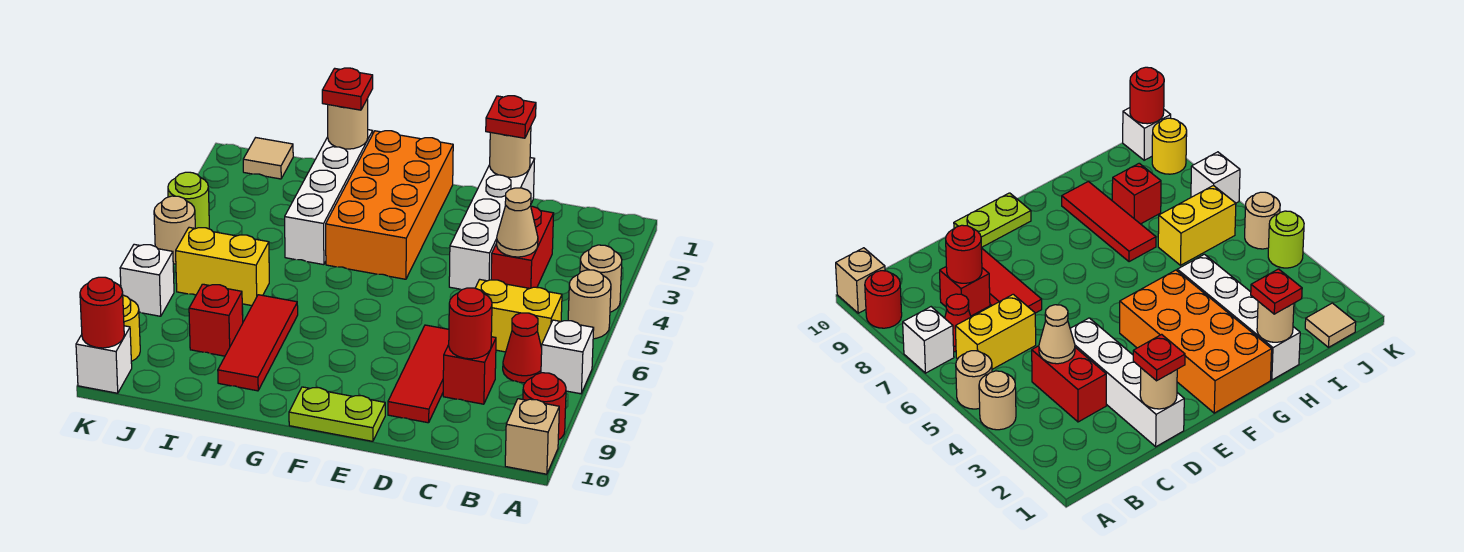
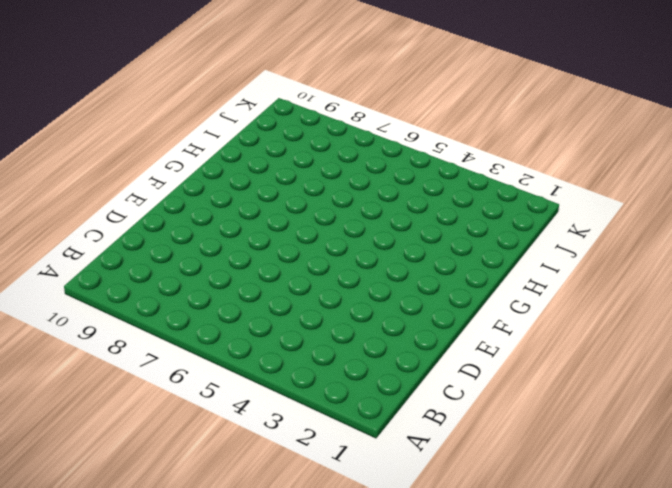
none -> tan round brick A4 level 1
none -> tan round brick A5 level 1
none -> white brick A7 level 1
none -> red round brick A9 level 1

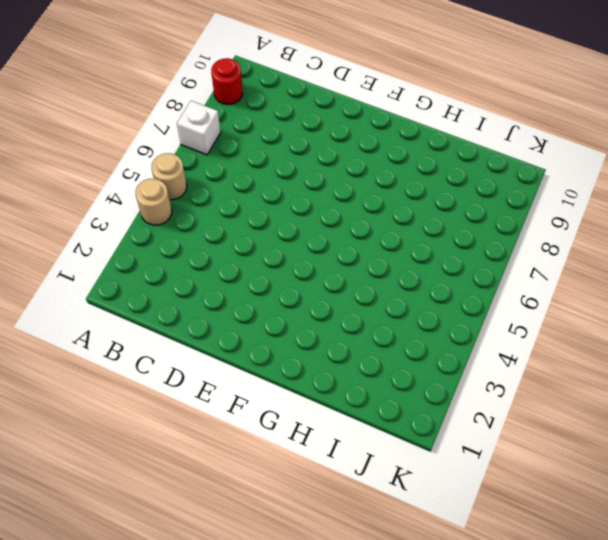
none -> tan brick A10 level 1
none -> yellow brick B6:C6 level 1
none -> red cone B7 level 1
none -> red brick C3:C4 level 1

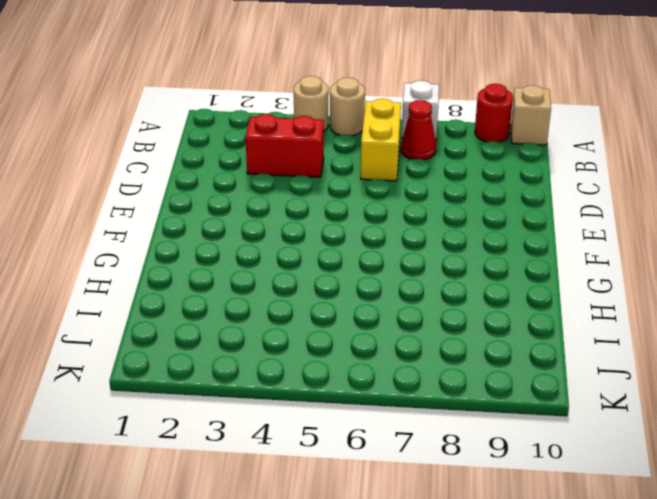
none -> red brick C8 level 1
none -> white brick D1:D4 level 1
none -> red tile D7:D9 level 1
none -> lime plate E10:F10 level 1

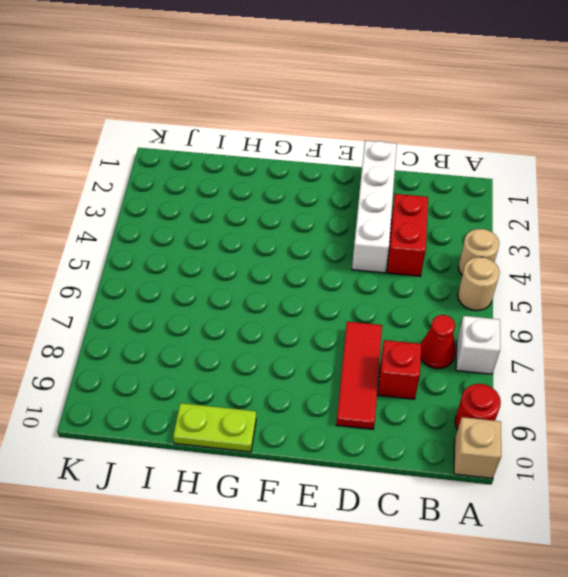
lime plate G10:H10 level 1 -> lime plate E10:F10 level 1
none -> yellow brick B6:C6 level 1
none -> orange brick F1:G4 level 1
none -> white brick H1:H4 level 1
none -> red tile H7:H9 level 1

